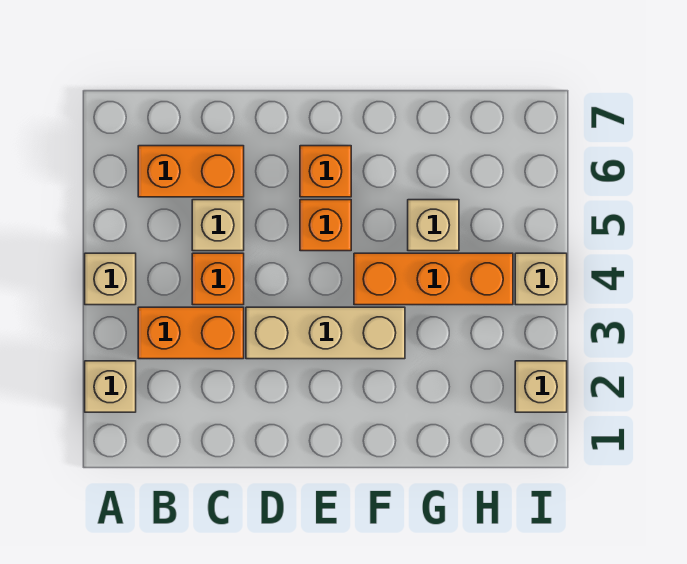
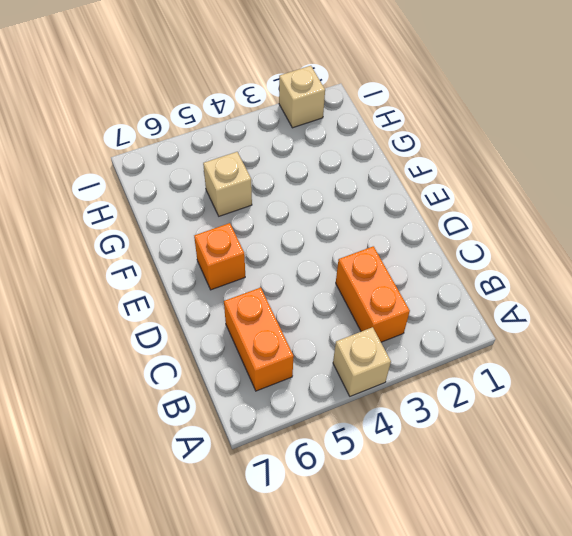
none -> tan brick A2 level 1
none -> orange brick C4 level 1
none -> tan brick C5 level 1

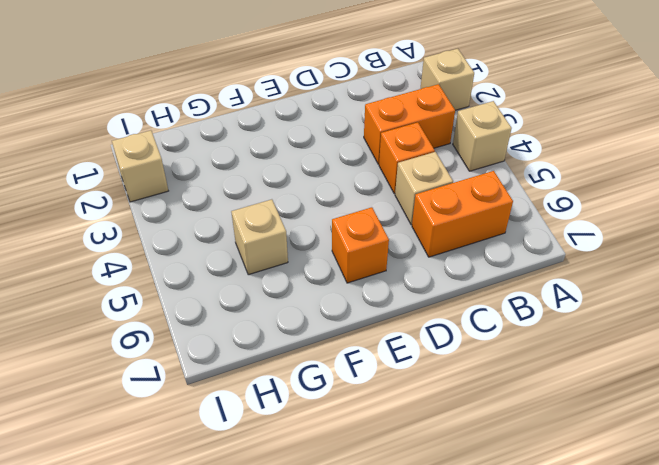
none -> tan brick D3:F3 level 1
none -> orange brick E5 level 1
none -> orange brick F4:H4 level 1

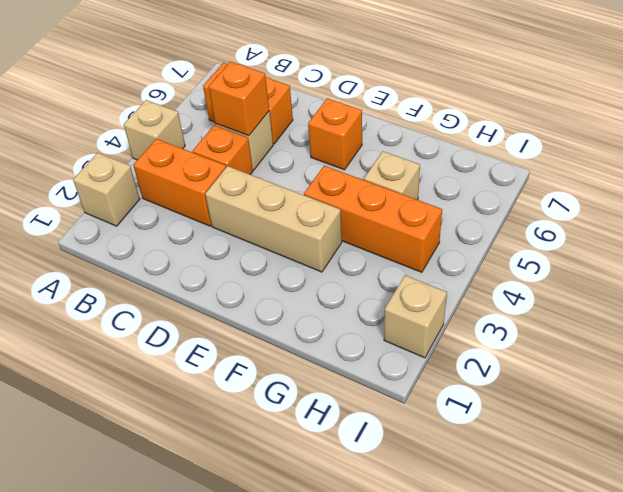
orange brick C5 level 2 -> orange brick E5 level 1
none -> tan brick I4 level 1

